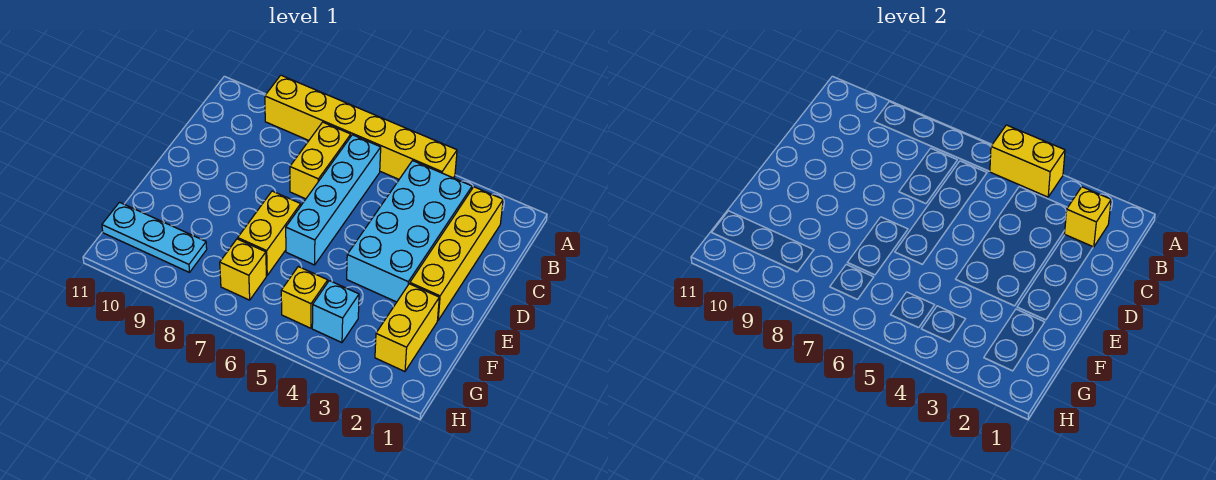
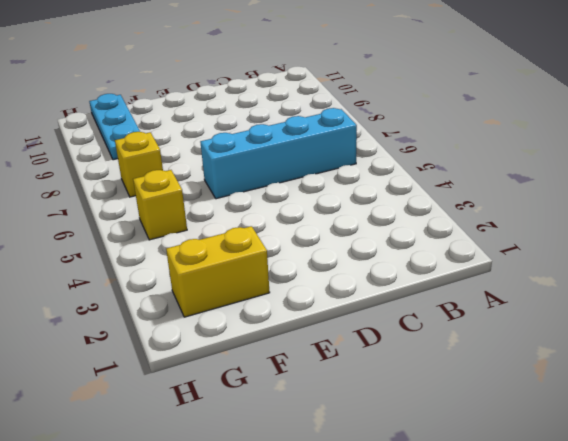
none -> yellow brick A4:A9 level 1
none -> yellow brick B2:E2 level 1
none -> cyan brick B3:E4 level 1

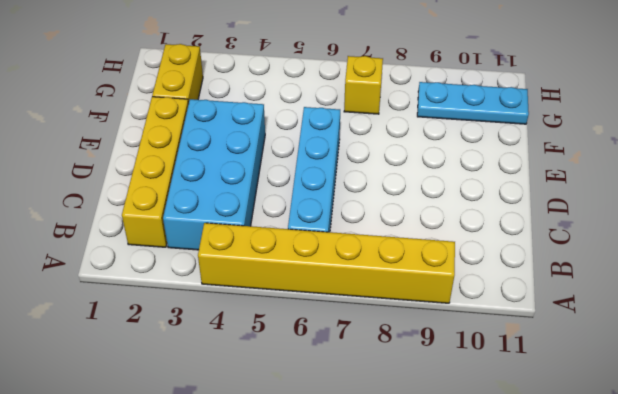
none -> yellow brick B7:C7 level 1
none -> yellow brick E7:F7 level 1
none -> cyan brick G4 level 1

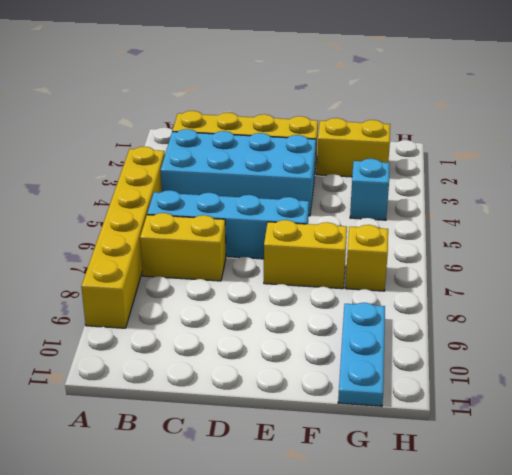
none -> yellow brick G5 level 1
none -> yellow brick A4:A5 level 2
none -> yellow brick B2 level 2

